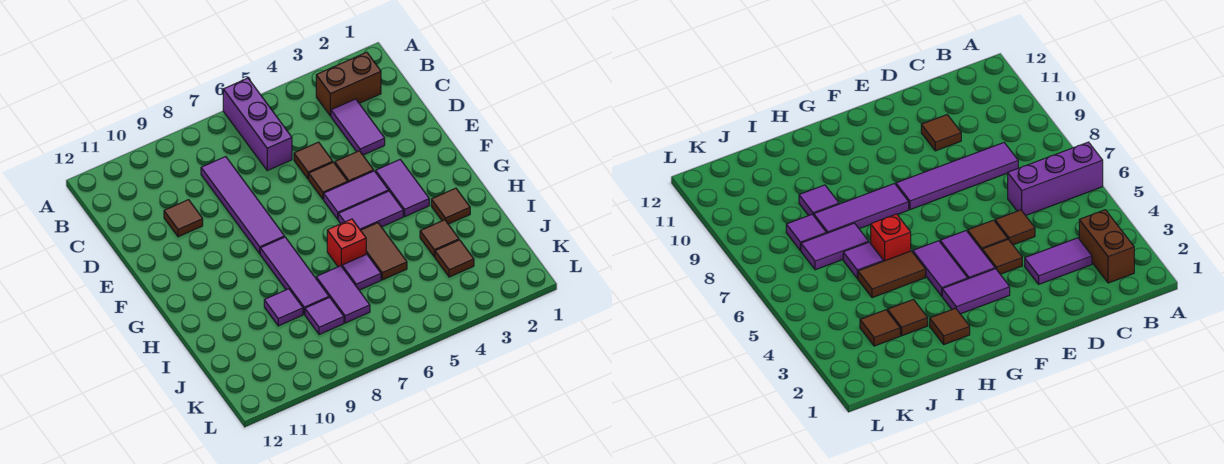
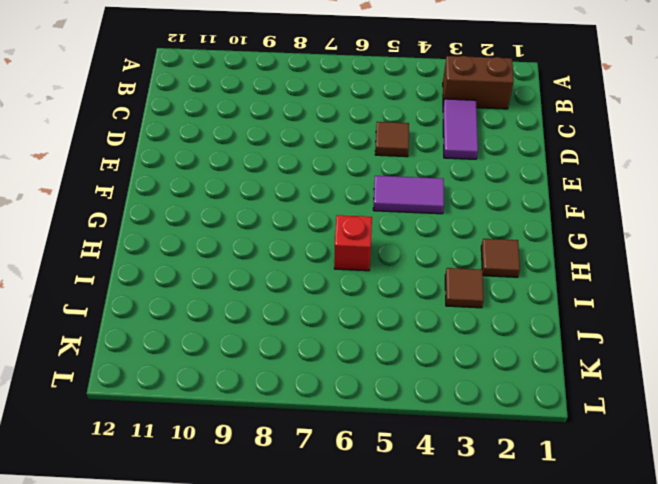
none -> purple brick A6:C6 level 1
none -> purple tile C8:F8 level 1
none -> brown tile D10 level 1

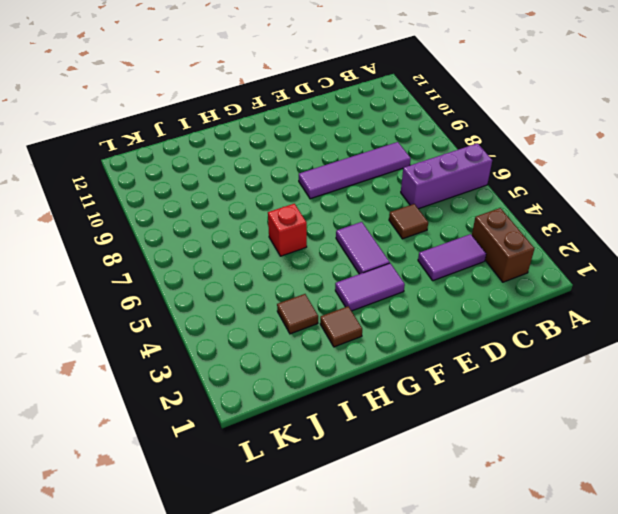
none -> brown tile D10 level 1
none -> brown tile E4 level 1
none -> brown tile E5 level 1

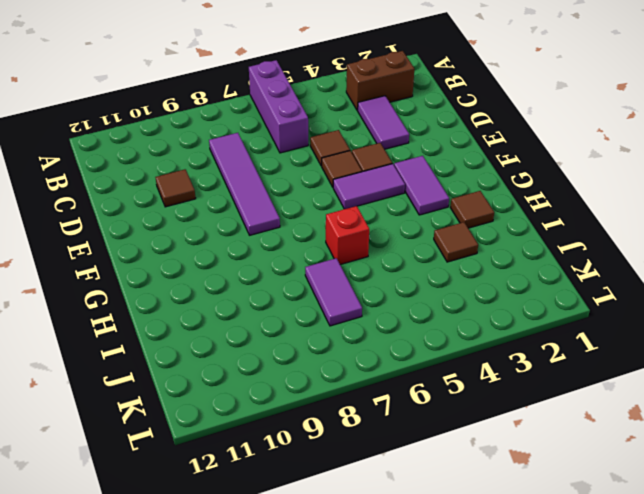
none -> purple tile G4:G5 level 1
none -> purple tile G8:I8 level 1
none -> brown tile H5:I5 level 1

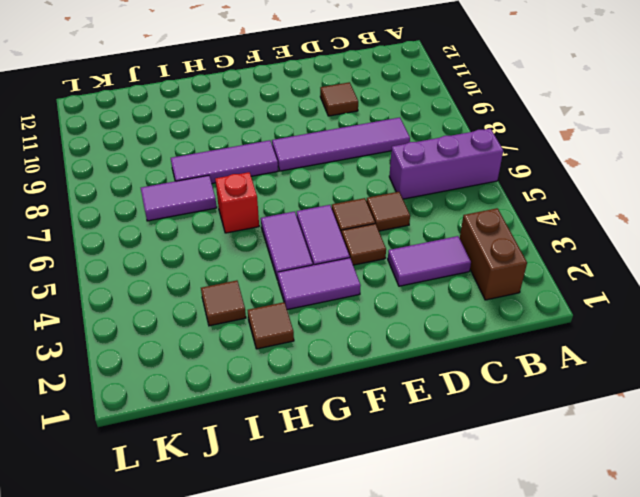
none -> brown tile H5:I5 level 1
none -> purple tile I6 level 1
none -> purple tile I9 level 1

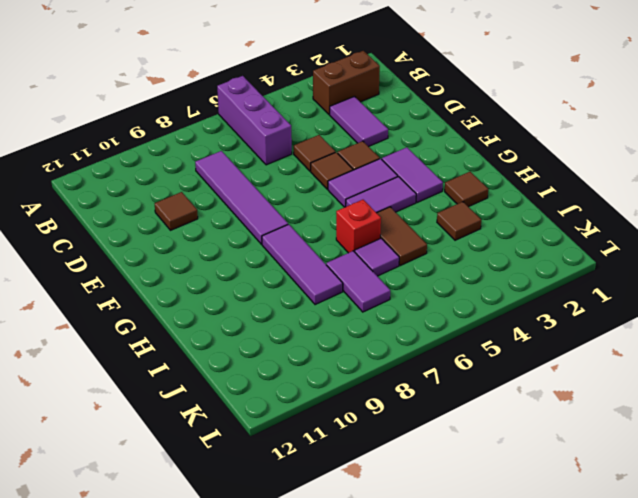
none -> purple tile I9 level 1
none -> brown tile J3 level 1
none -> purple tile J8 level 1

